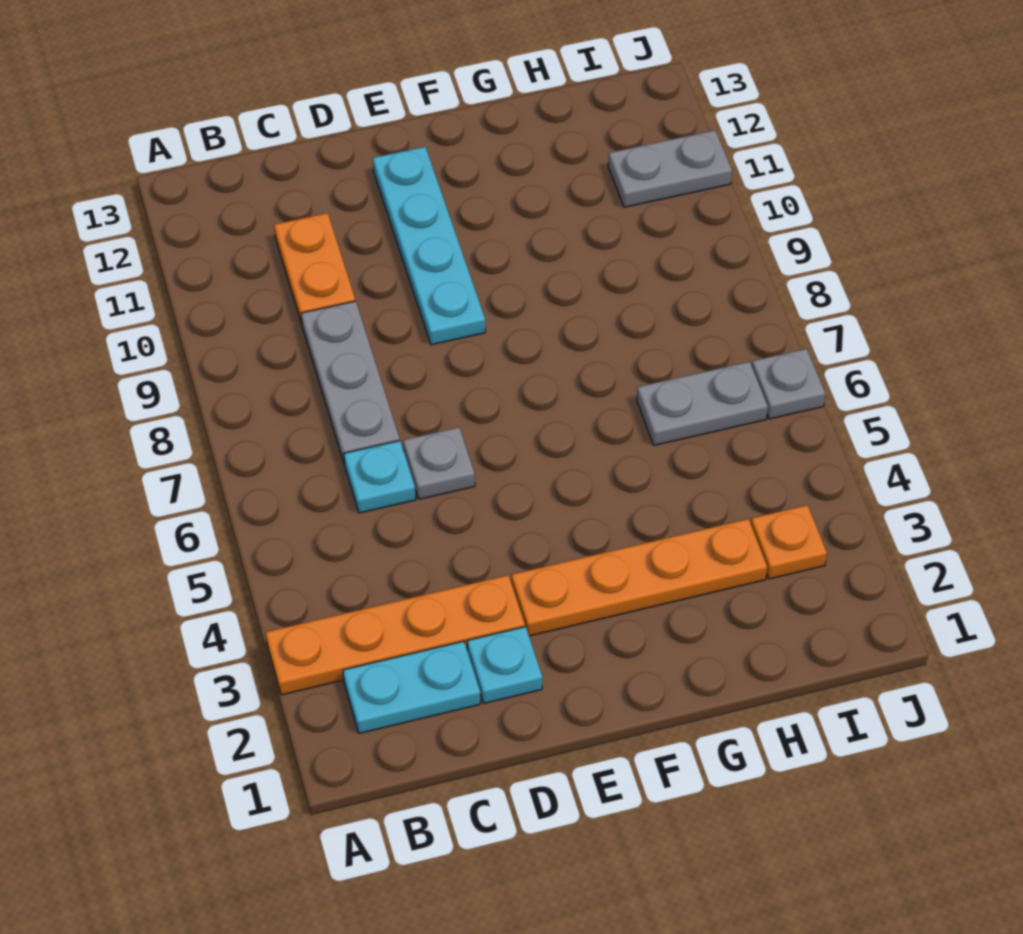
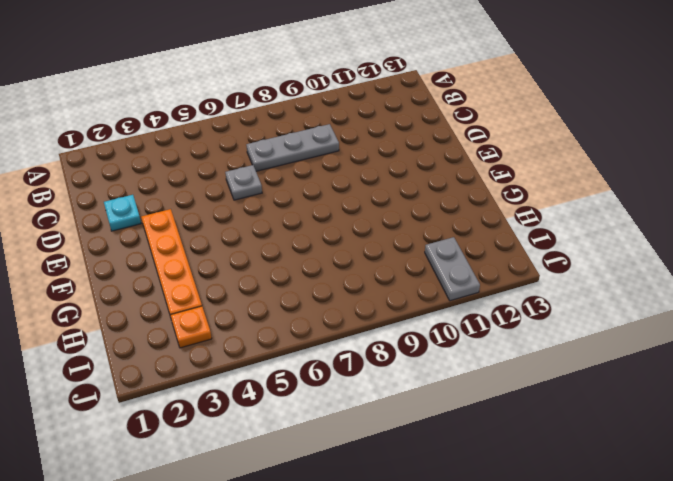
none -> orange plate A3:D3 level 1
none -> cyan plate B2:C2 level 1
none -> cyan plate C6 level 1

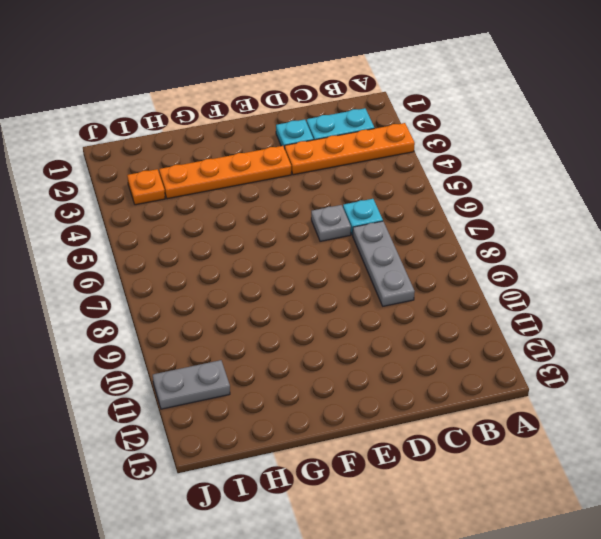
none -> orange plate C10:C11 level 1
none -> cyan plate E9:E12 level 1
none -> grey plate H6:I6 level 1

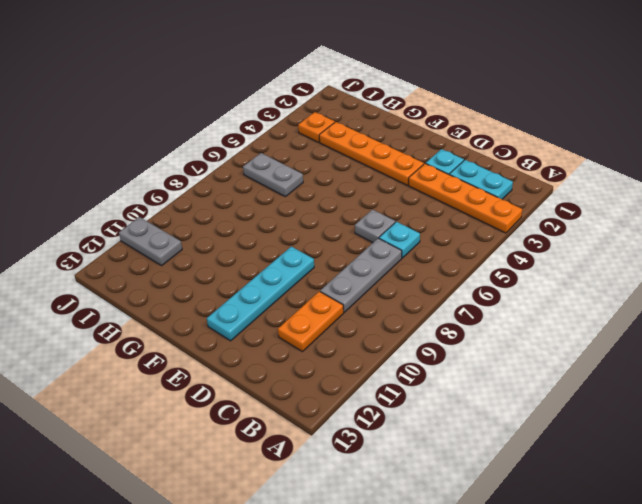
none -> grey plate J6 level 1

